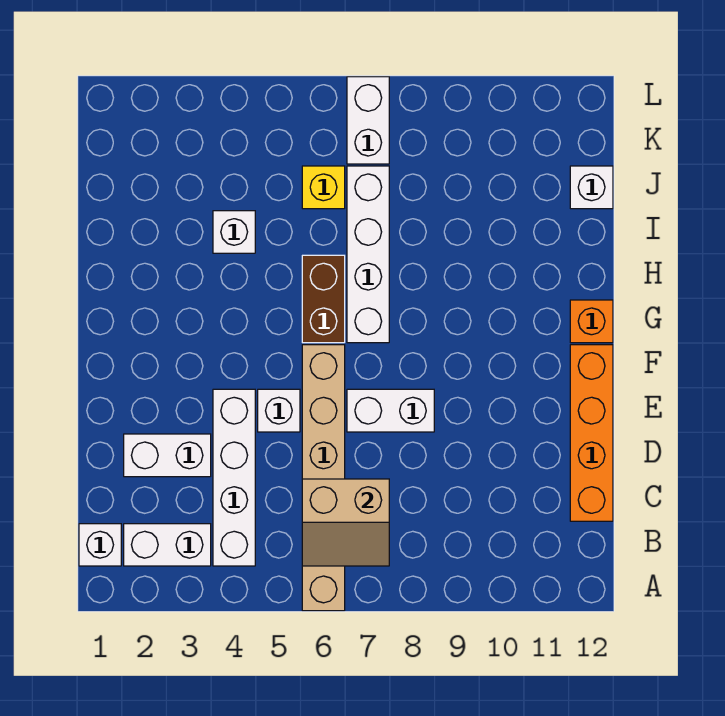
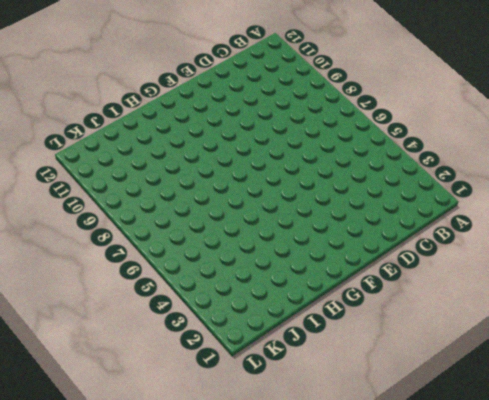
none -> tan brick A6:F6 level 1
none -> white brick B1 level 1
none -> white brick B2:B3 level 1

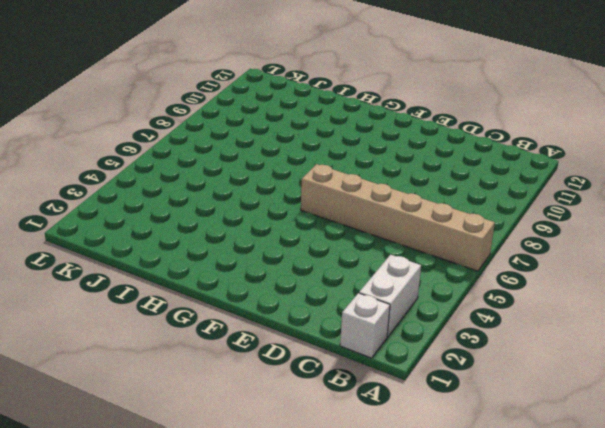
none -> white brick B4:E4 level 1
none -> orange brick C12:F12 level 1
none -> white brick D2:D3 level 1

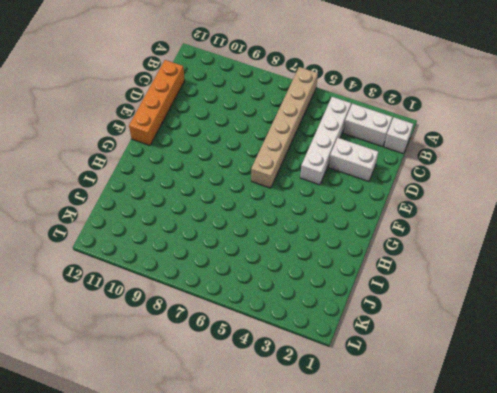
none -> white brick E5 level 1
none -> white brick E7:E8 level 1
none -> brown brick G6:H6 level 1

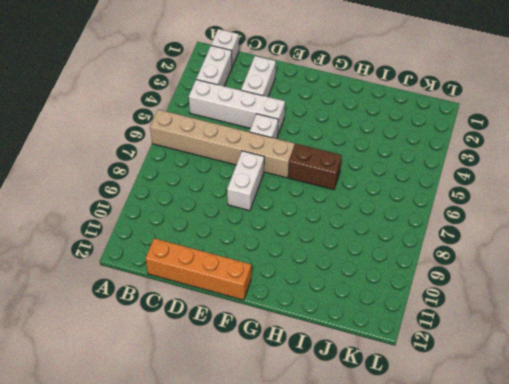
none -> white brick G7:J7 level 1
none -> orange brick G12 level 1
none -> white brick I4 level 1

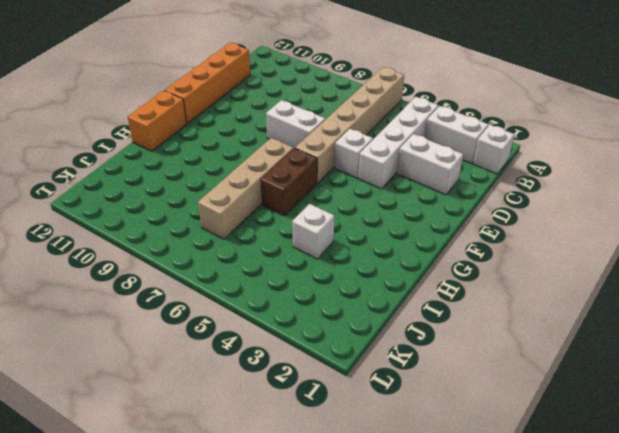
tan brick G7:J7 level 1 -> white brick G7:J7 level 1
orange brick G12:H12 level 1 -> orange brick G12 level 1
none -> yellow brick J6 level 1
none -> white brick J12 level 1
none -> white brick K7:L7 level 1

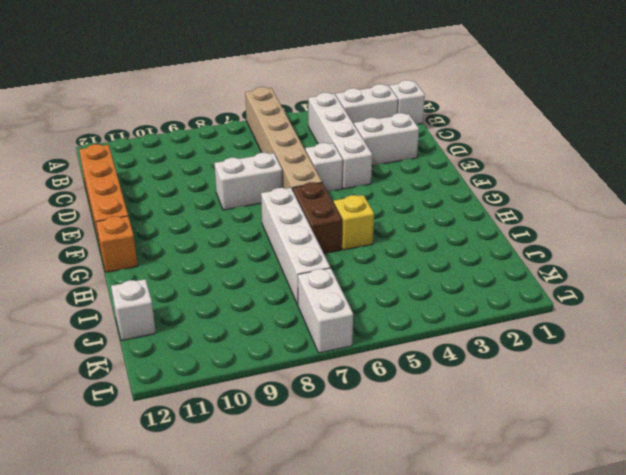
yellow brick H5 level 1 -> yellow brick J6 level 1
none -> white brick I4 level 1
none -> tan slope B6:C7 level 2 top C

